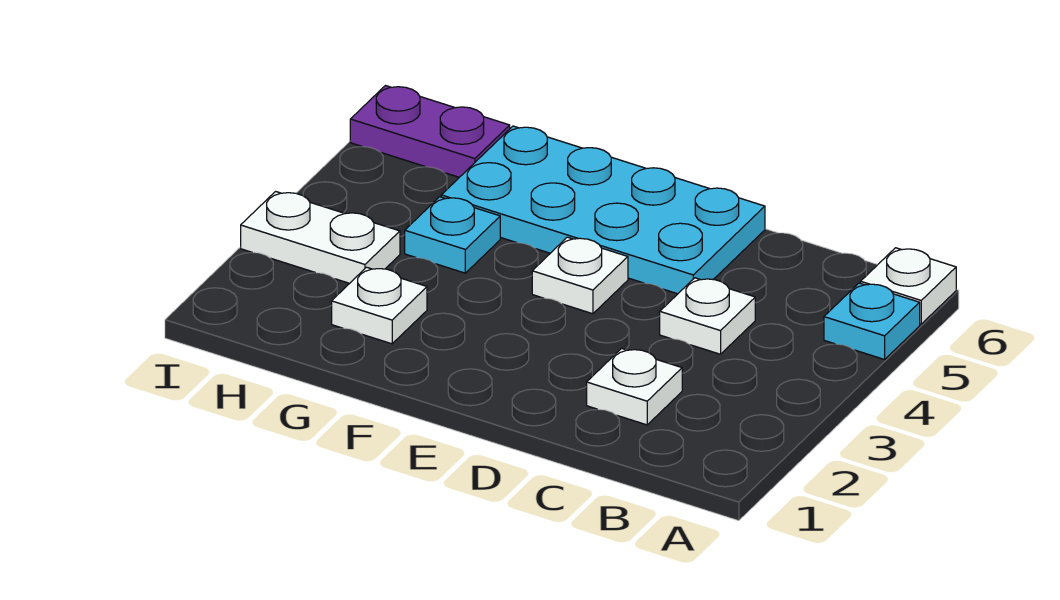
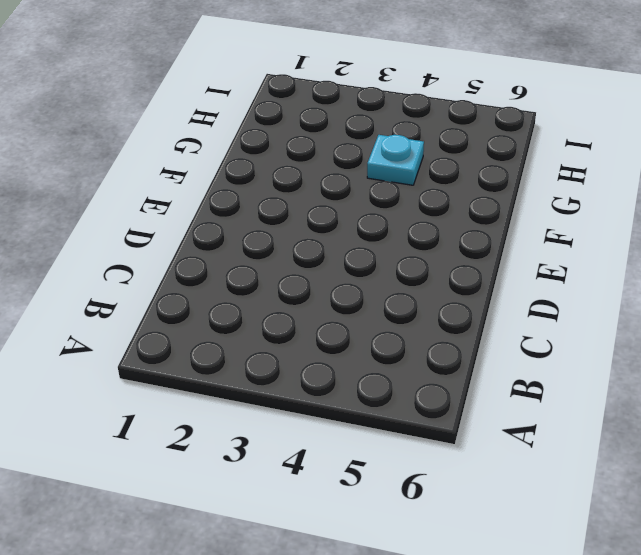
none -> cyan plate A5 level 1
none -> white plate A6 level 1

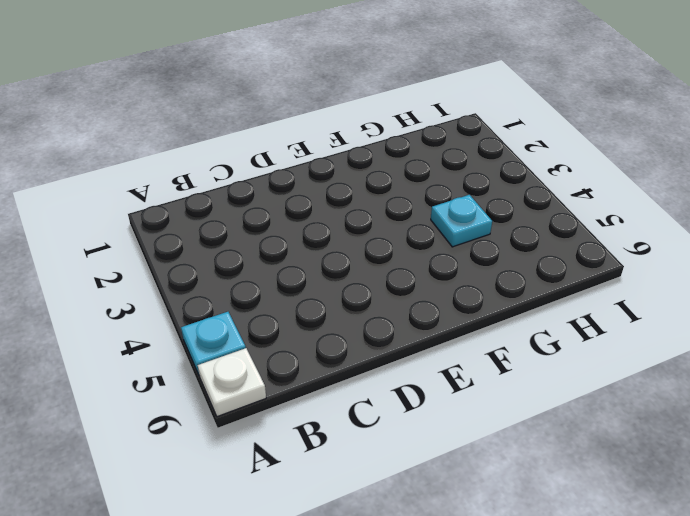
none -> white plate C2 level 1
none -> white plate C4 level 1

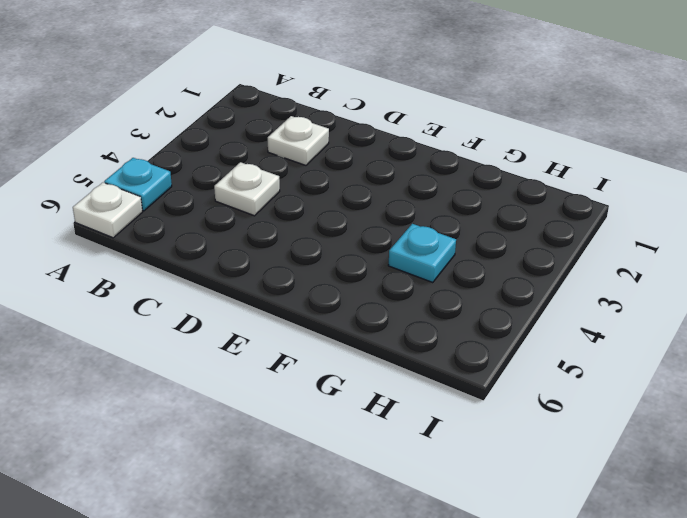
none -> cyan plate D5:G6 level 1
none -> white plate E4 level 1

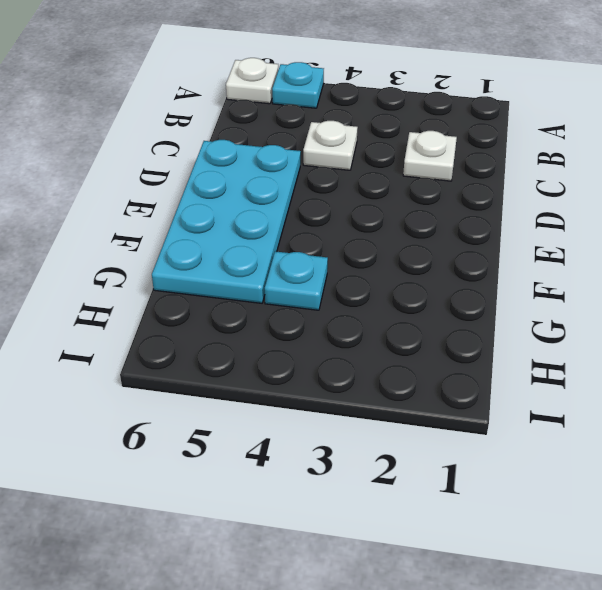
none -> white plate E4 level 1
none -> white plate G2 level 1

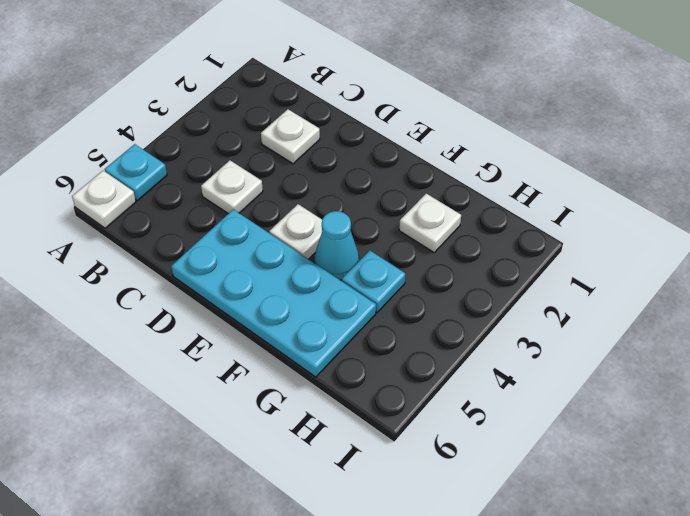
cyan cone F4 level 1 -> none
none -> white plate H3:I3 level 1
none -> purple plate H6:I6 level 1

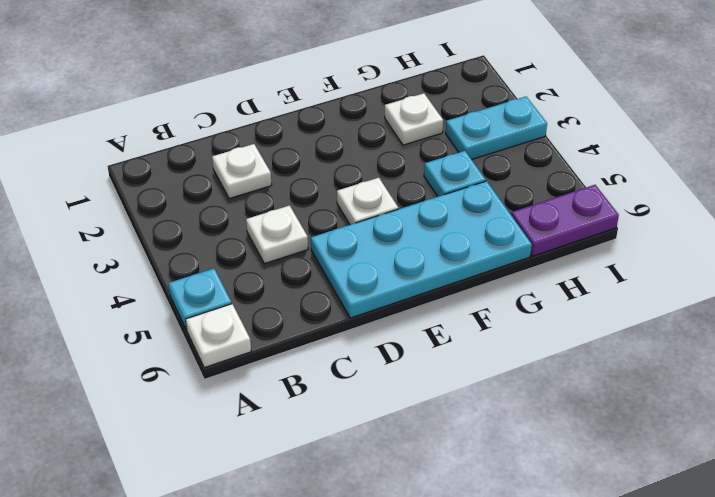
cyan plate H3:I3 level 1 -> white plate H3:I3 level 1

